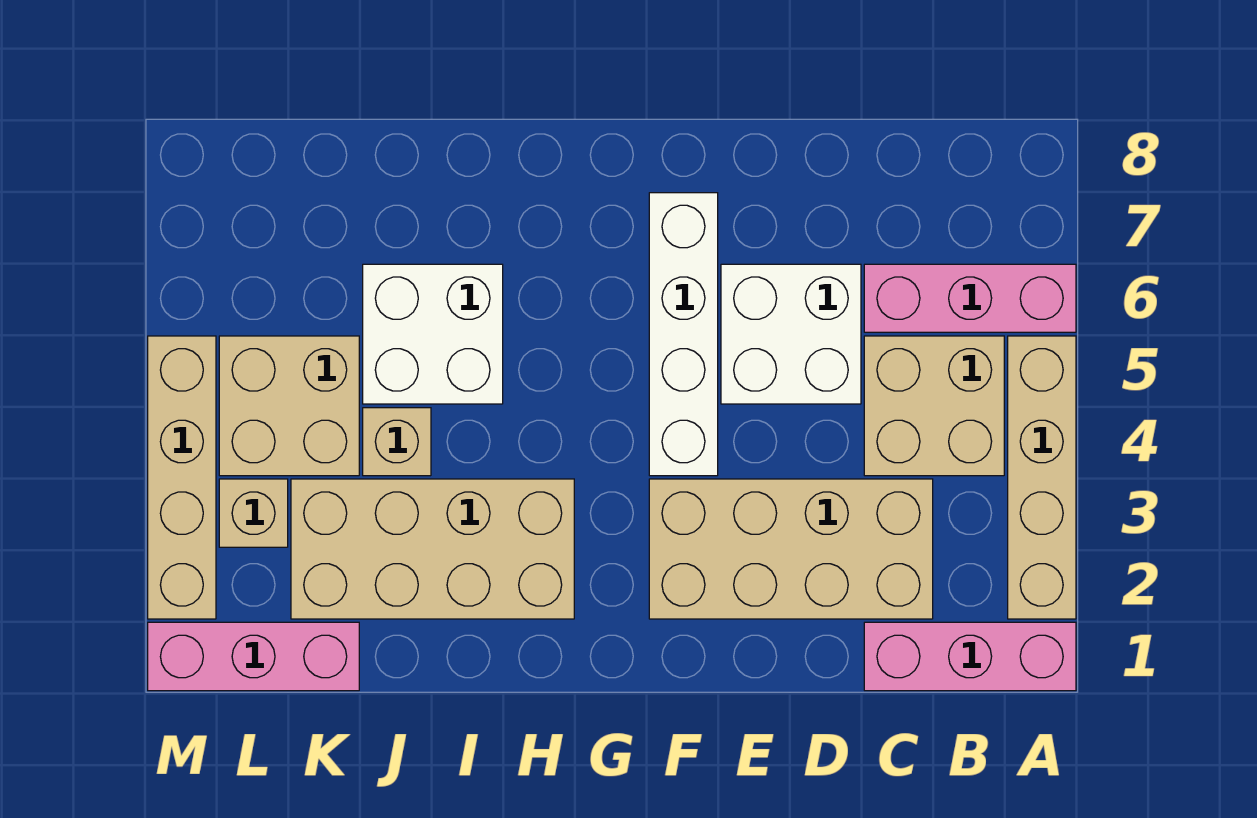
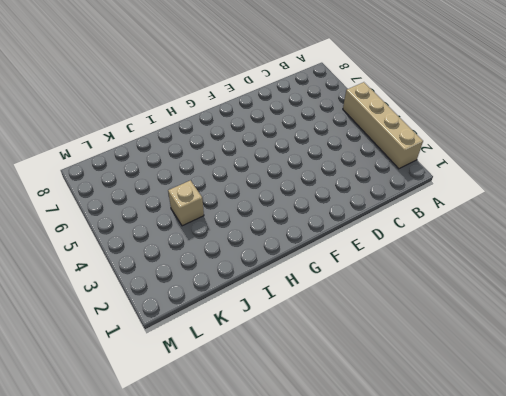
none -> pink brick A1:C1 level 1
none -> pink brick A6:C6 level 1
none -> tan brick B4:C5 level 1

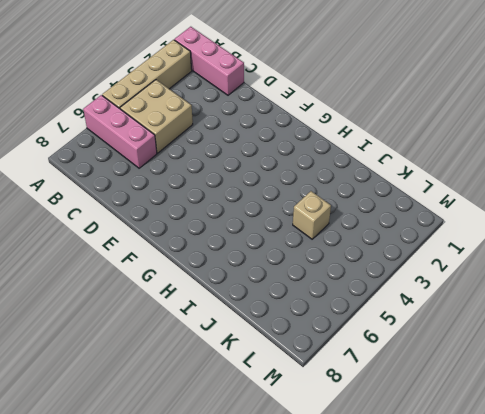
none -> tan brick C2:F3 level 1
none -> white brick D5:E6 level 1
none -> white brick F4:F7 level 1

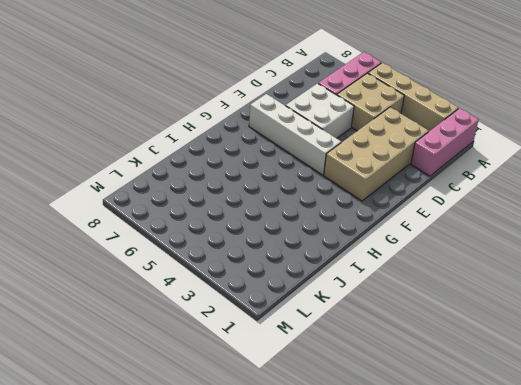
none -> tan brick H2:K3 level 1
none -> white brick I5:J6 level 1
none -> tan brick J4 level 1

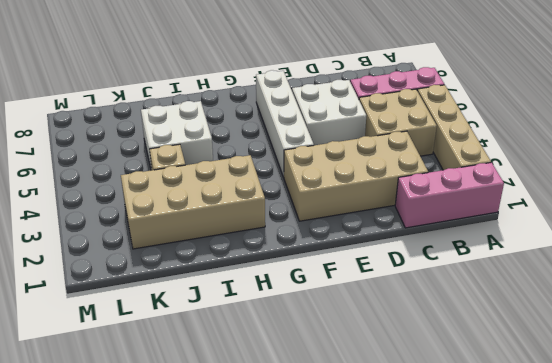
none -> pink brick K1:M1 level 1
none -> tan brick K4:L5 level 1
none -> tan brick L3 level 1

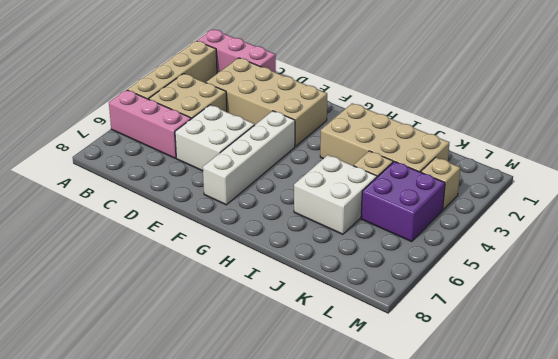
purple brick K4:L5 level 1 -> tan brick K4:L5 level 1
none -> pink brick K1:M1 level 1
none -> tan brick M2:M5 level 1

